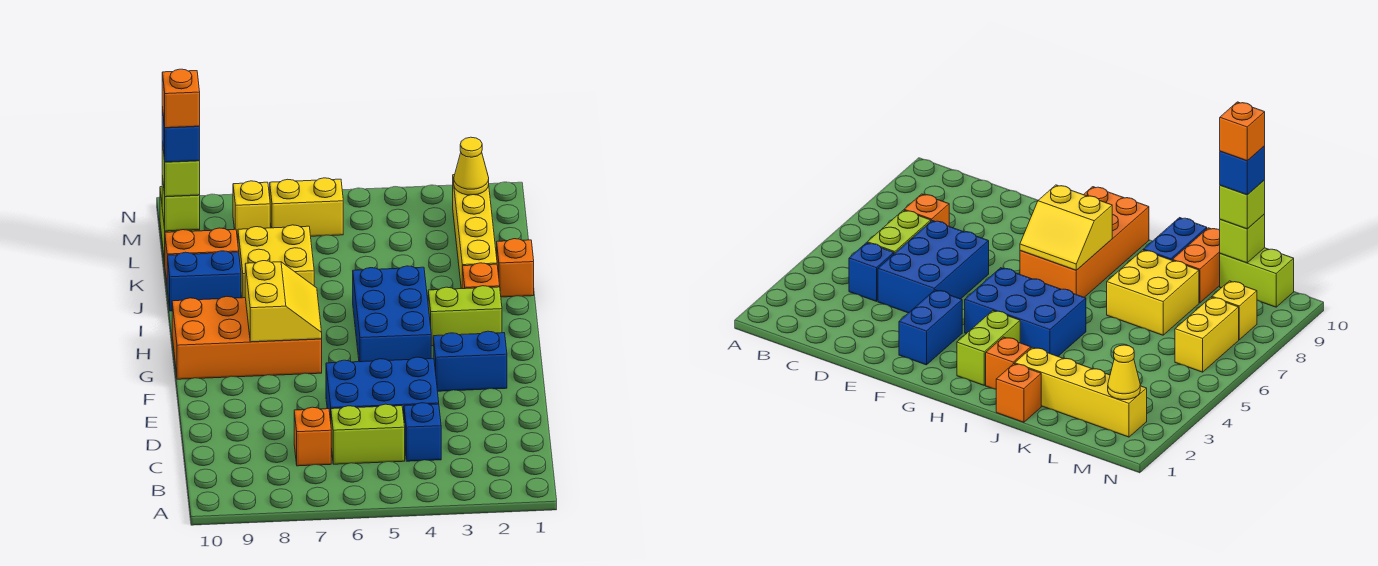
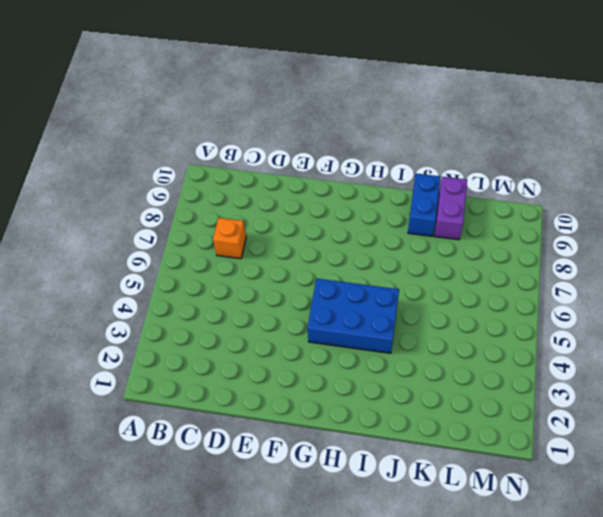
purple brick K9:K10 level 1 -> orange brick K9:K10 level 1
none -> blue brick C4 level 1
none -> lime brick C5:C6 level 1
none -> blue brick D4:E6 level 1

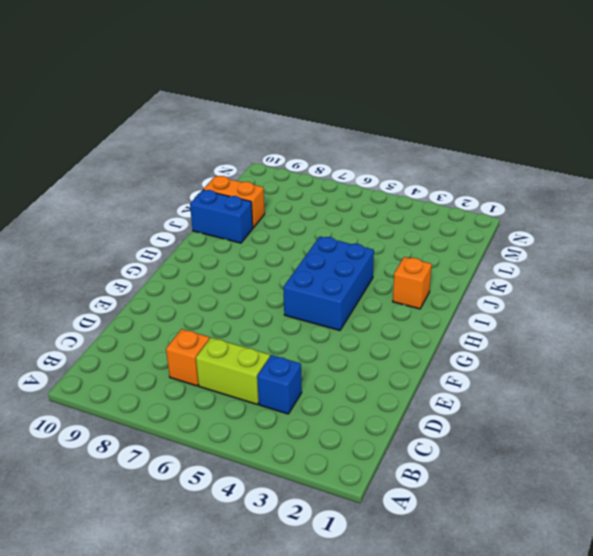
none -> blue brick D4:E6 level 1
none -> blue brick F2:F3 level 1
none -> orange brick G7:H10 level 1

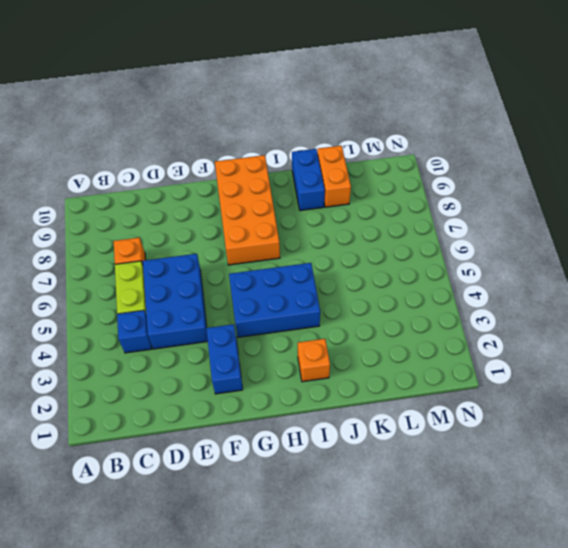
none -> lime brick H2:H3 level 1
none -> orange brick J1 level 1
none -> yellow brick J2:M2 level 1

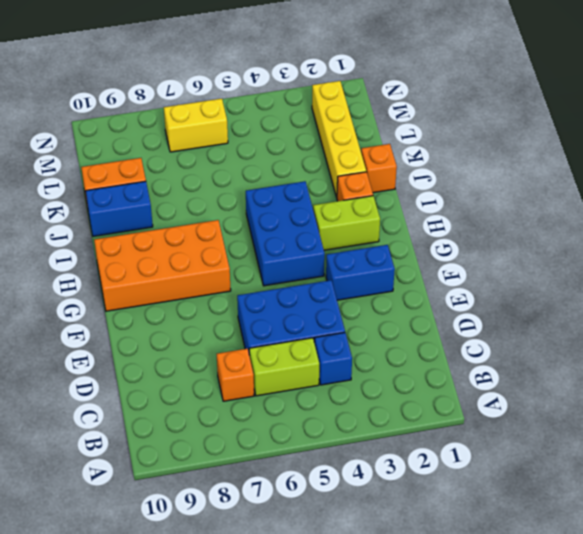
none -> yellow brick J7:K8 level 1
none -> lime brick L10:M10 level 1
none -> yellow brick M8 level 1

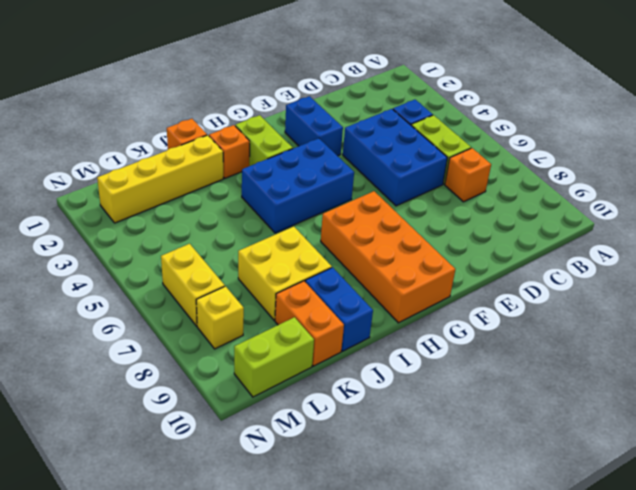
none -> yellow slope G7:H8 level 2 top 8
none -> lime brick L10 level 2
none -> yellow cone M2 level 2

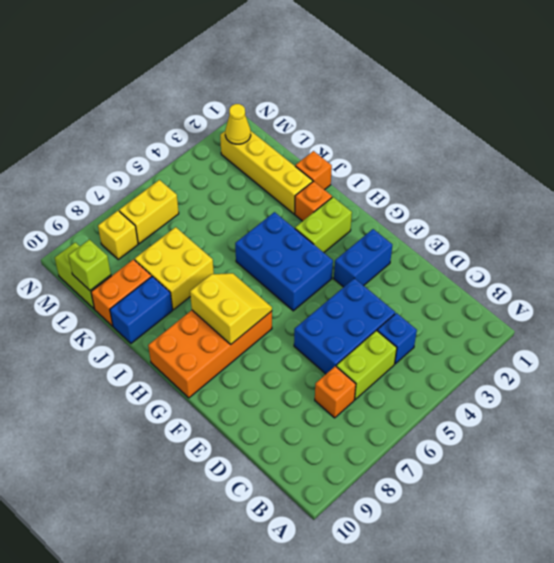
none -> lime brick L10 level 3
none -> blue brick L10 level 4
none -> orange brick L10 level 5

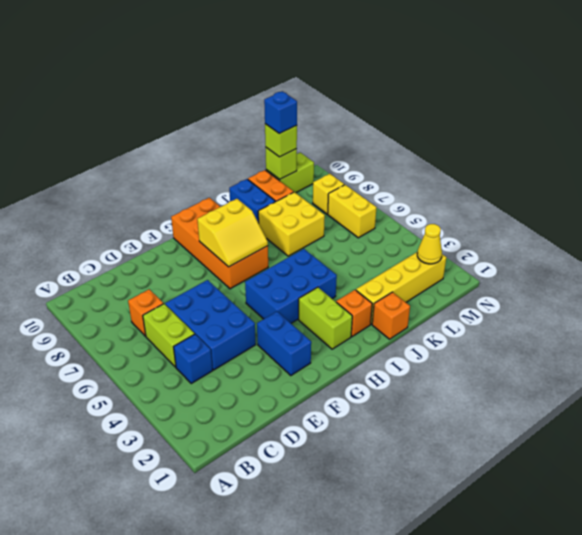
none -> orange brick L10 level 5

